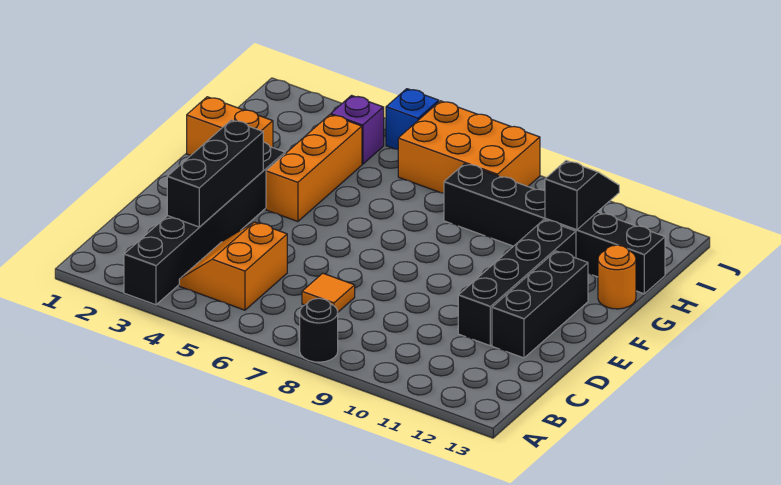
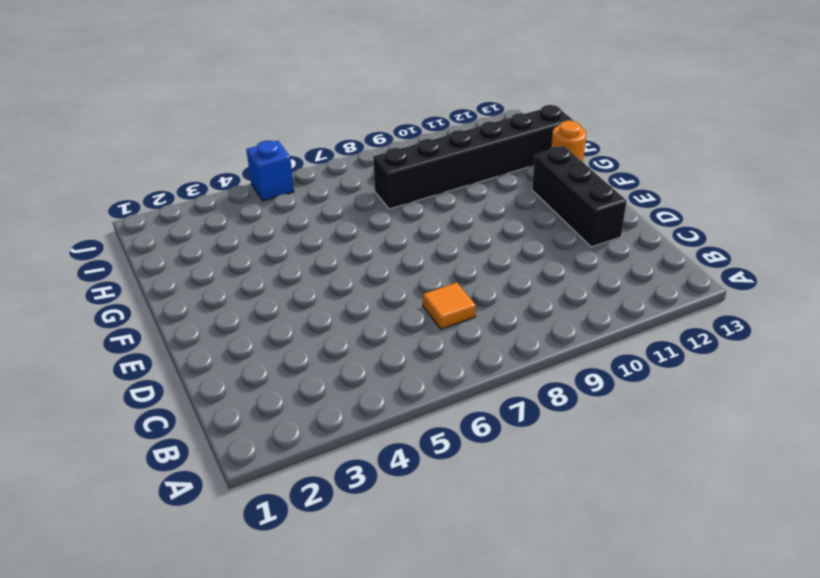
none -> black brick A3:F3 level 1
none -> black round brick A8 level 1
none -> orange slope B4:C5 level 1 top 5

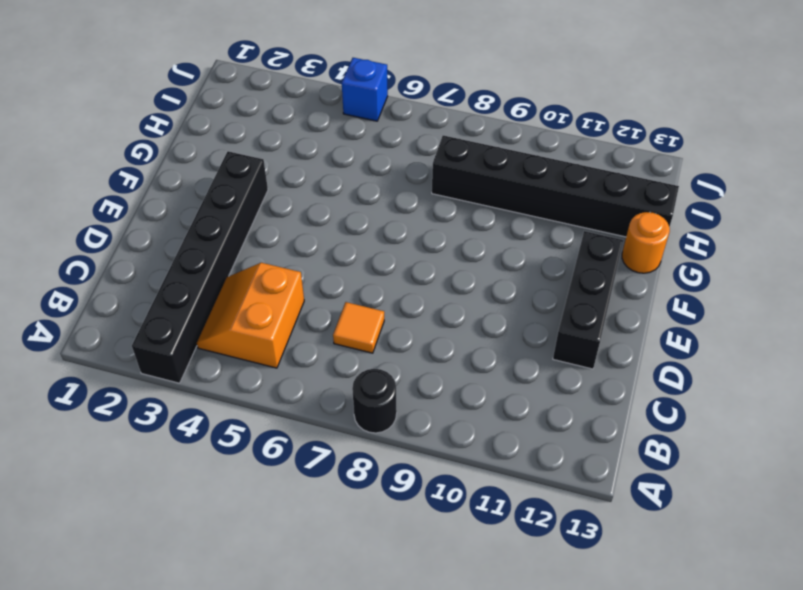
none -> black brick D11:G11 level 1
none -> orange brick F4:H4 level 1
none -> orange brick G1:G2 level 1

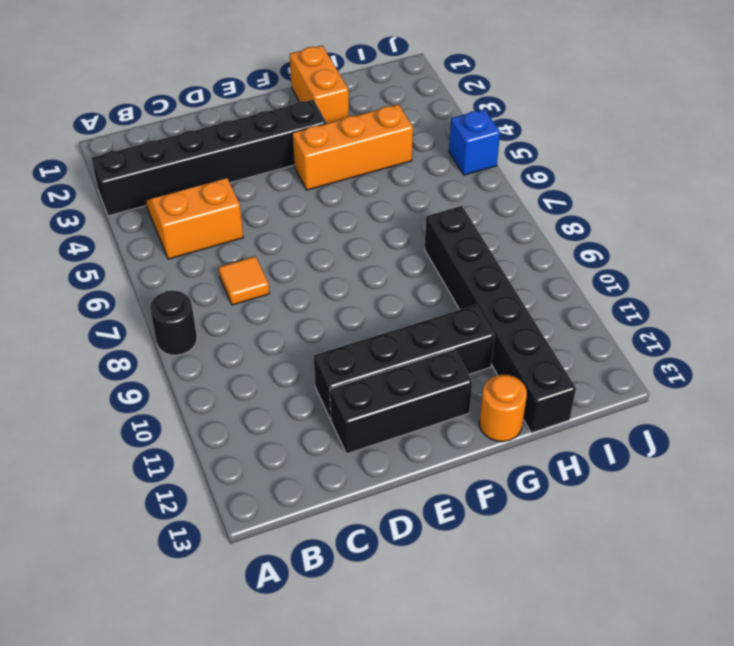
none -> purple brick I4 level 1
none -> orange brick I6:J8 level 1
none -> black brick C3:E3 level 2

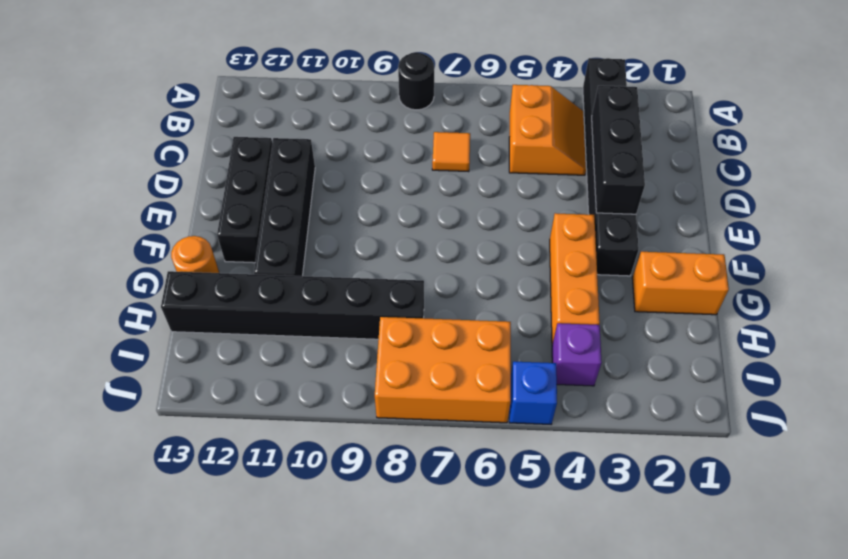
none -> black slope H11:I11 level 2 top H

